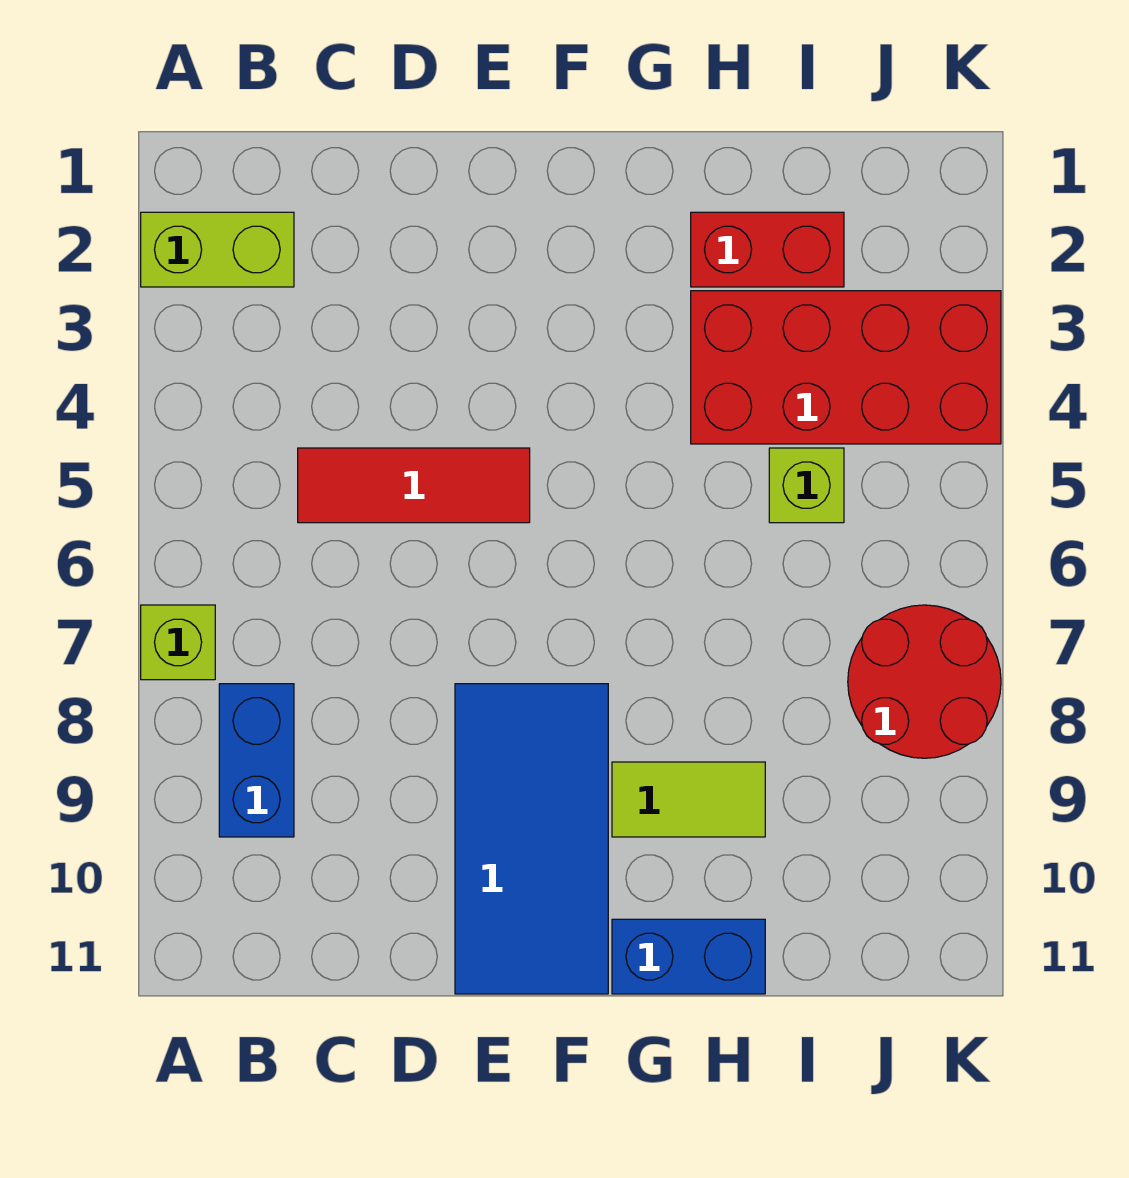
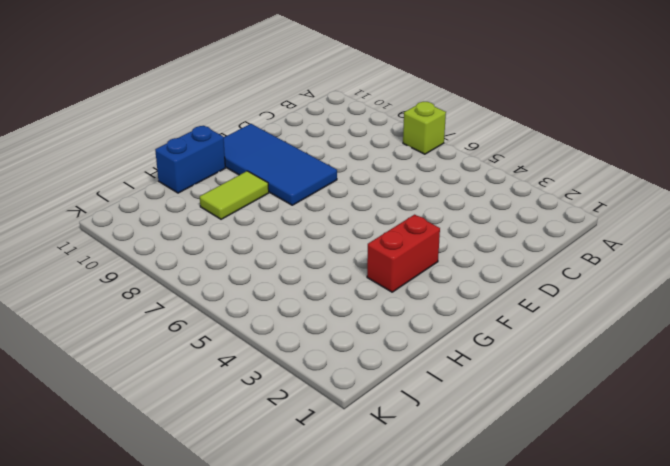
red brick F3:G3 level 1 -> red brick H2:I2 level 1
none -> lime brick A2:B2 level 1
none -> blue brick B8:B9 level 1

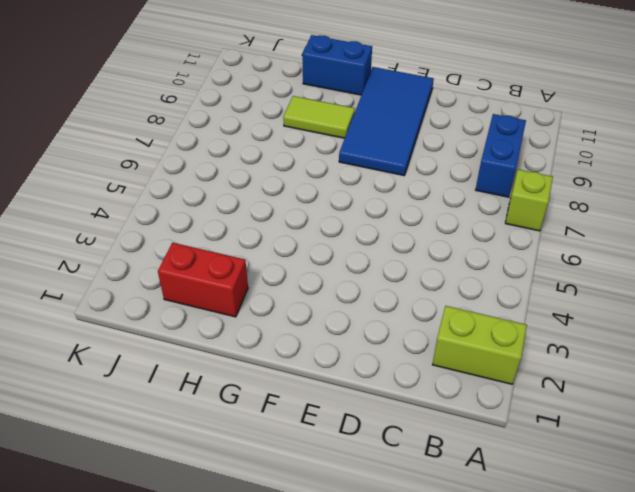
none -> red tile C5:E5 level 1
none -> red brick H3:K4 level 1

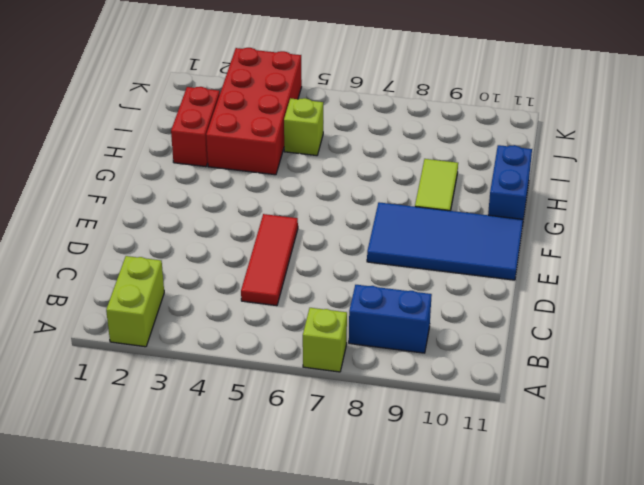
none -> red round brick J7:K8 level 1

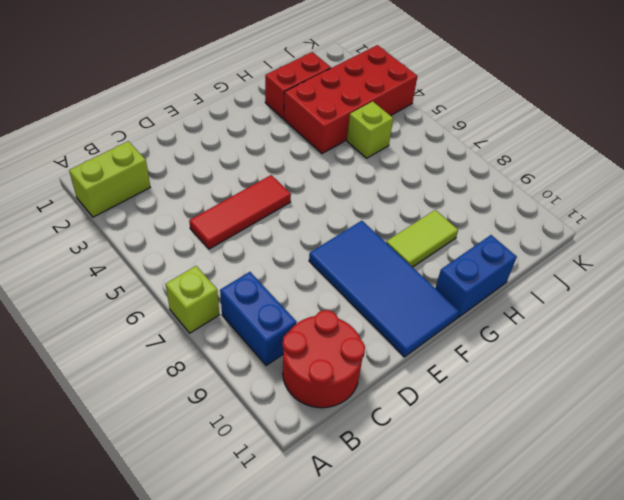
red round brick B10:C11 level 1 -> red round brick J7:K8 level 1

